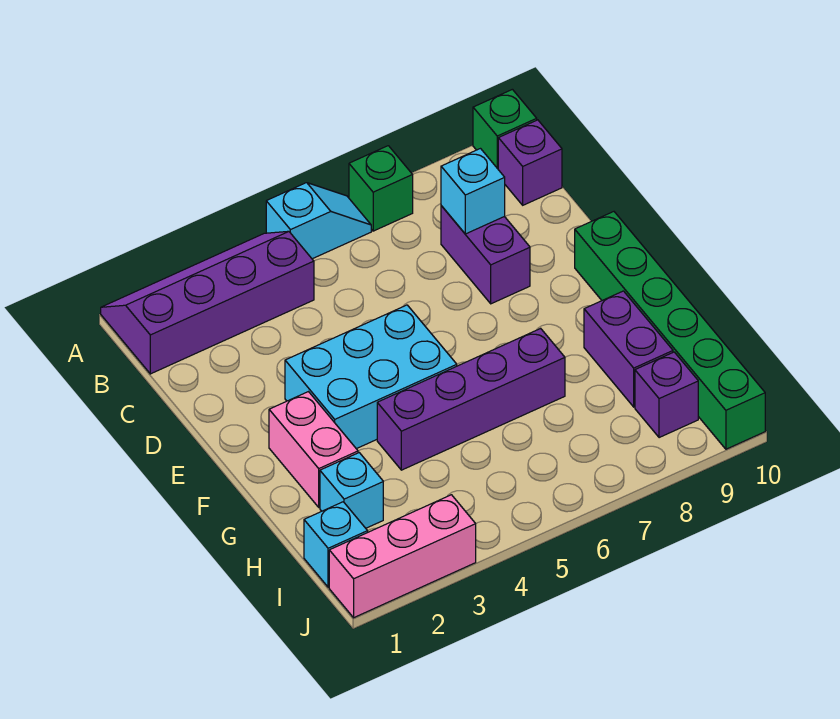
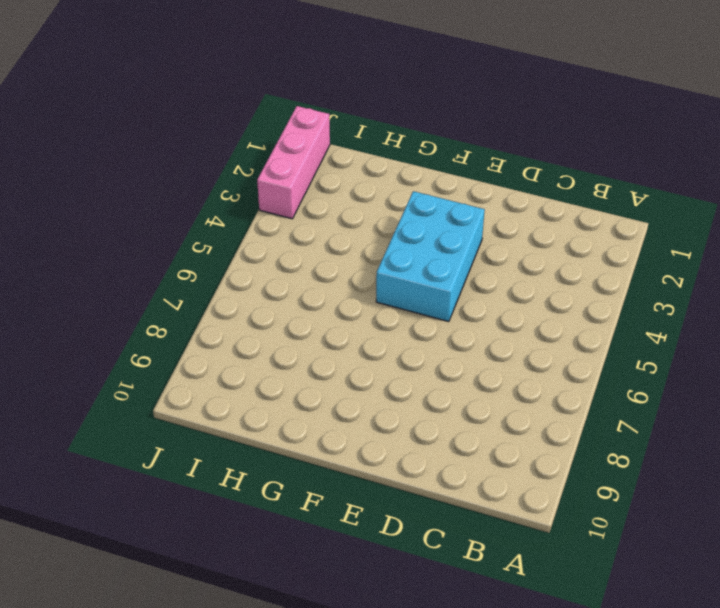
none -> purple slope A1:B4 level 1 top B
none -> cyan slope A5:A6 level 1 top 5
none -> green brick A7 level 1

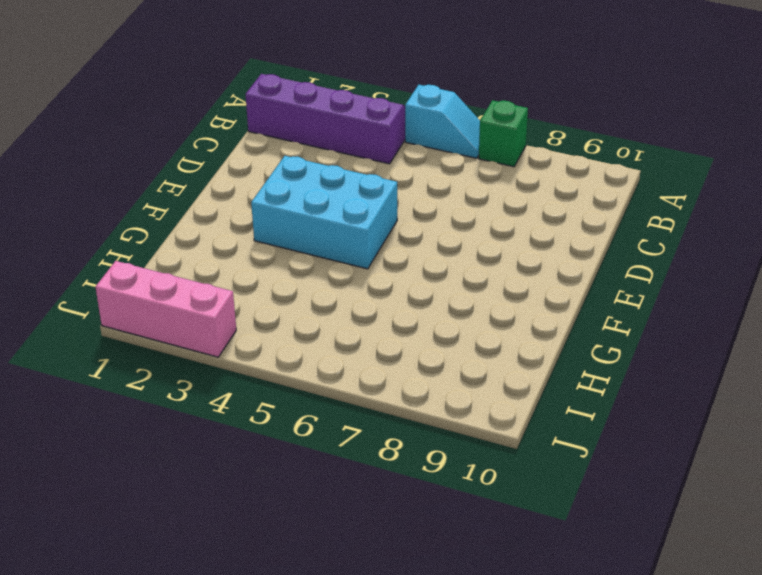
none -> green brick A10 level 1
none -> purple brick B10 level 1
none -> purple brick C8:D8 level 1

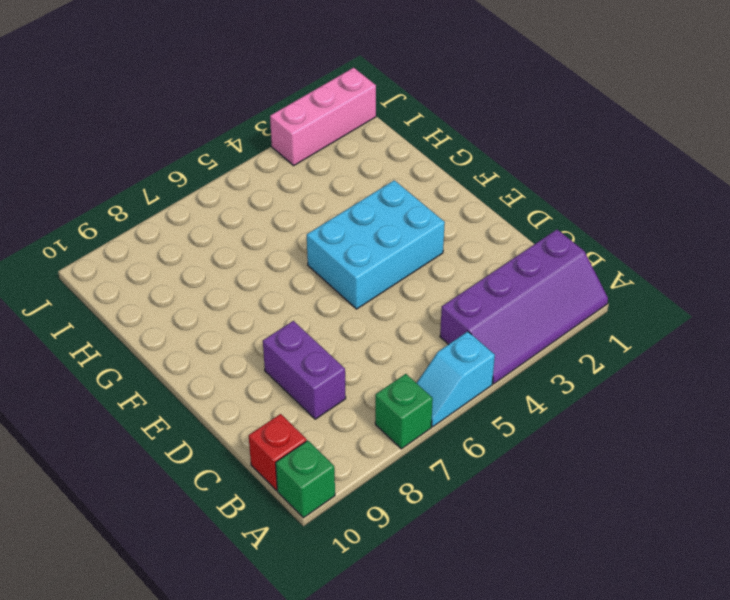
red brick B10 level 1 -> purple brick B10 level 1
none -> green brick E10:J10 level 1
none -> pink brick F2:G2 level 1
none -> purple brick G4:G7 level 1

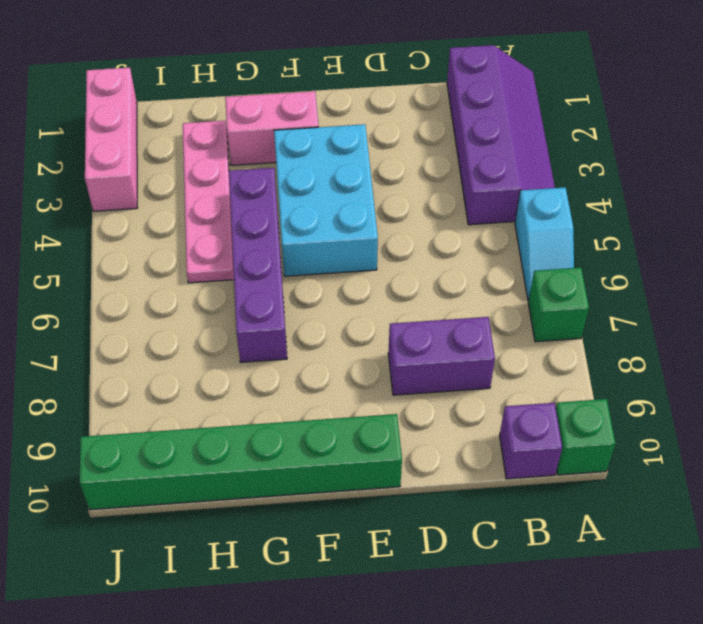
pink plate H2:H5 level 1 -> cyan brick H2 level 1
none -> purple brick G9:H9 level 1
none -> cyan brick I1 level 1
none -> purple brick I9 level 1

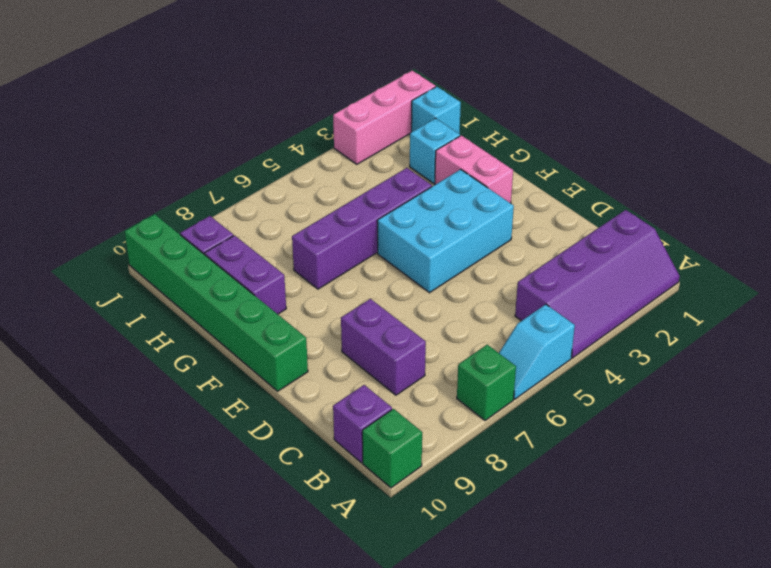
none -> cyan brick C8 level 2

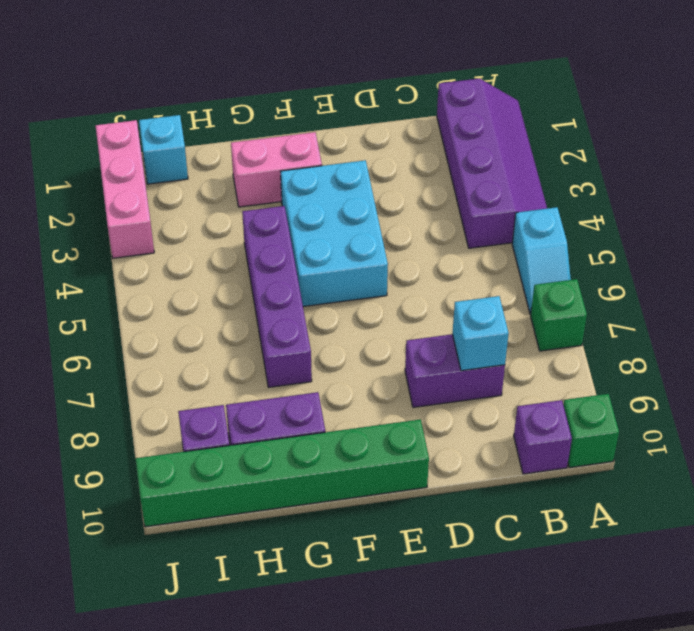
none -> cyan brick H2 level 1

